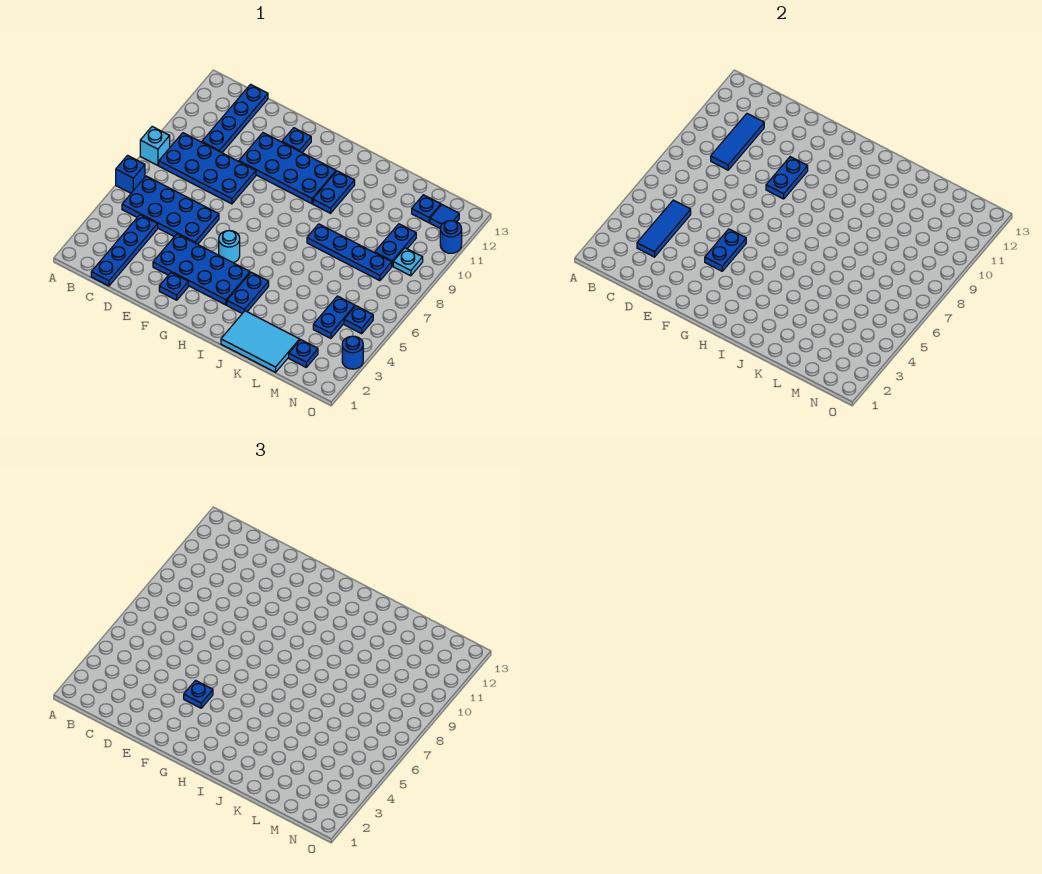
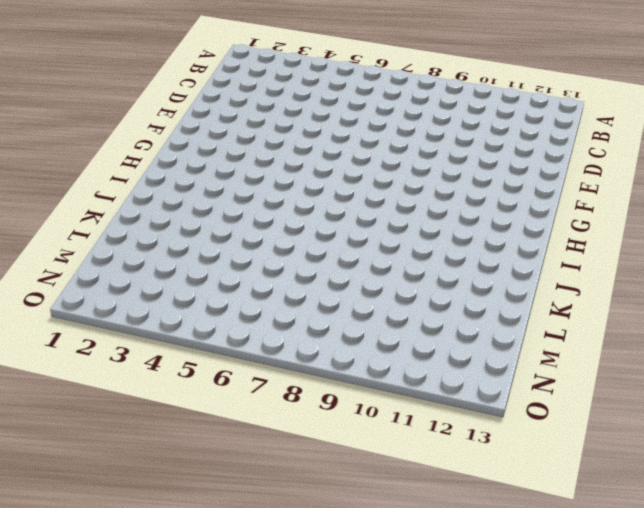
none -> blue brick A6 level 1
none -> cyan brick A8 level 1
none -> blue plate B5:E6 level 1

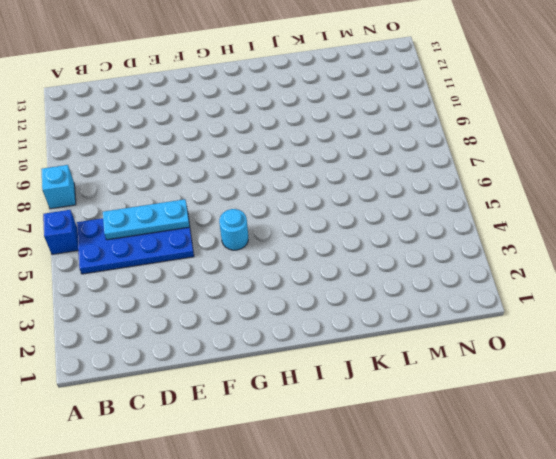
cyan plate C6:E6 level 2 -> none
none -> blue plate B8:E9 level 1
none -> blue plate C1:C4 level 1
none -> blue plate C10:C13 level 1

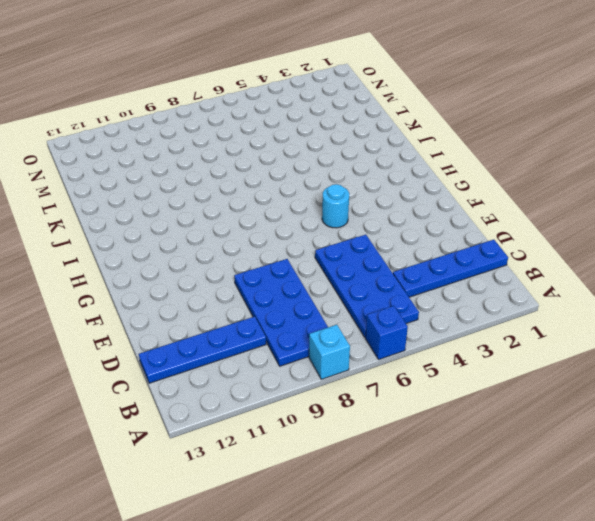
none -> blue plate E3:H4 level 1
none -> blue plate E10:H11 level 1
none -> blue plate F2 level 1

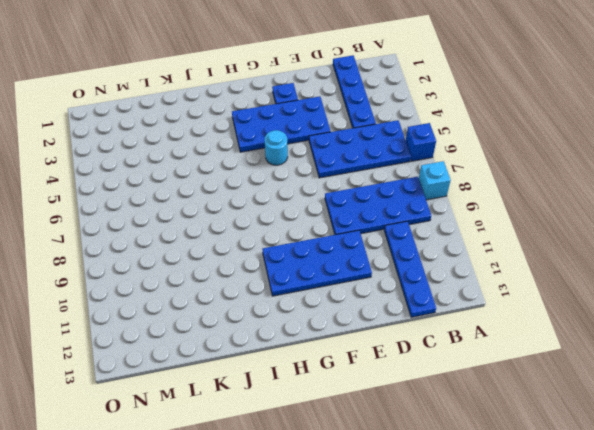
none -> blue plate F12 level 1
none -> blue plate I3:I4 level 1
none -> blue plate I10:I11 level 1

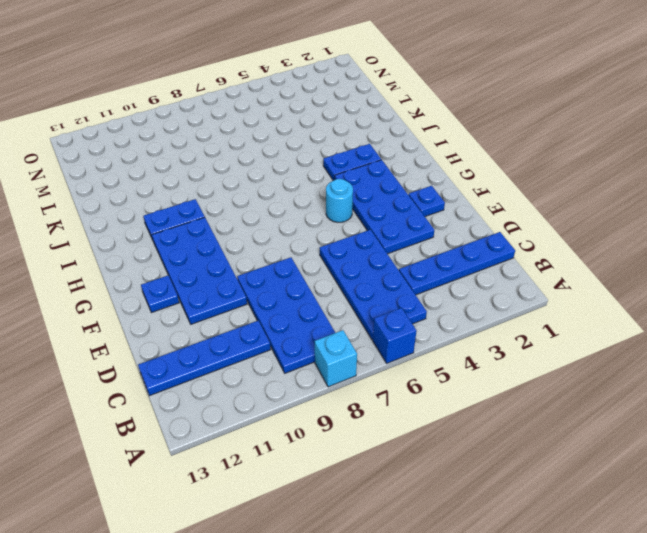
none -> cyan tile J1:L2 level 1
none -> blue plate J8:M8 level 1
none -> blue plate M2 level 1

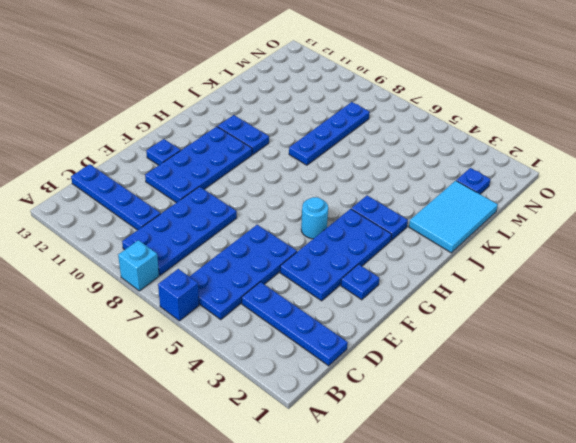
none -> blue plate M4:M5 level 1
none -> blue plate M9:M10 level 1
none -> blue plate M12 level 1

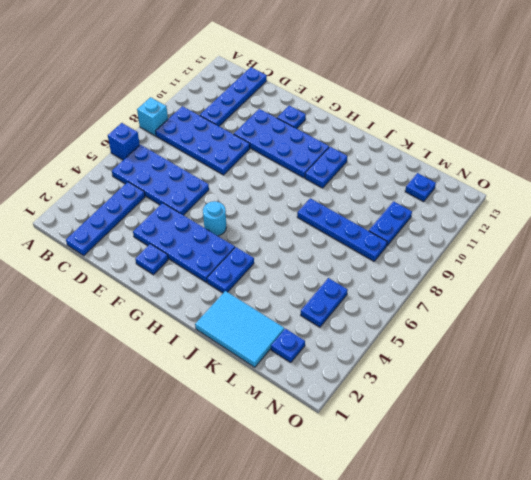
none -> blue plate N5 level 1
none -> cyan plate N9 level 1
none -> blue tile N12 level 1

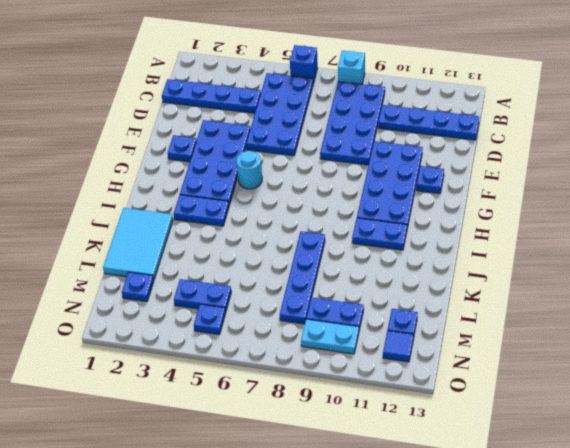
cyan plate N9:N10 level 1 -> cyan plate N9 level 1
none -> blue round brick O3 level 1
none -> blue round brick O11 level 1
none -> blue tile C3:C5 level 2

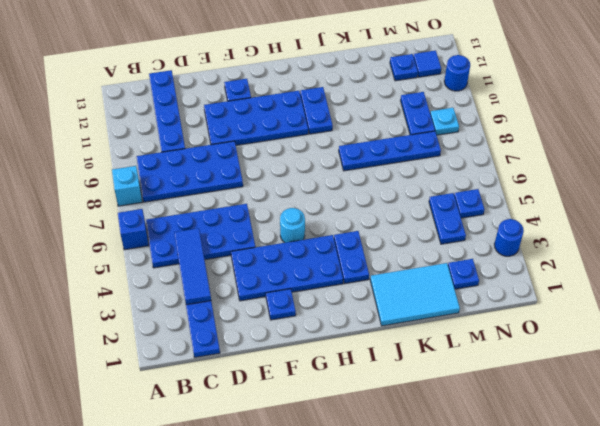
none -> blue tile C9:C11 level 2
none -> blue plate F4:F5 level 2
none -> blue plate F9:F10 level 2

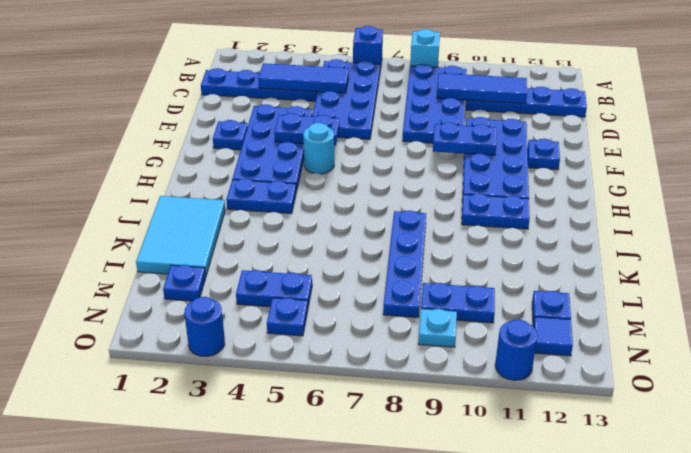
none -> blue plate F4 level 3

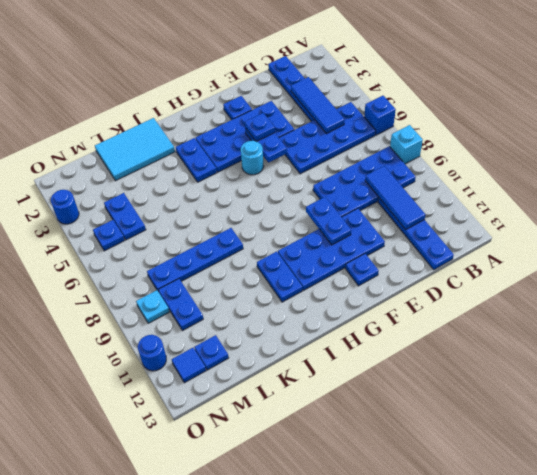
none -> blue plate M2 level 1

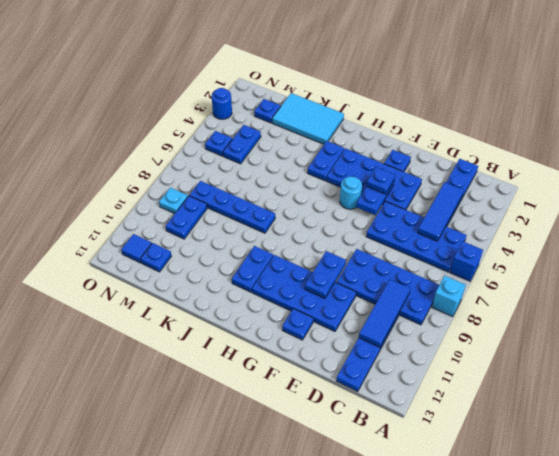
none -> blue round brick O11 level 1

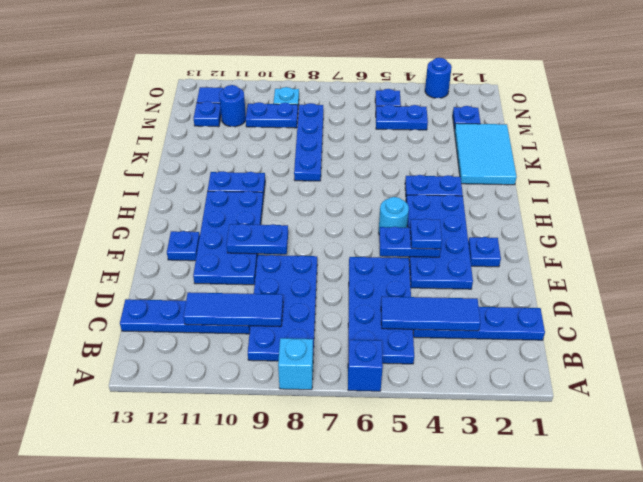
blue round brick M11 level 1 -> blue round brick O11 level 1

